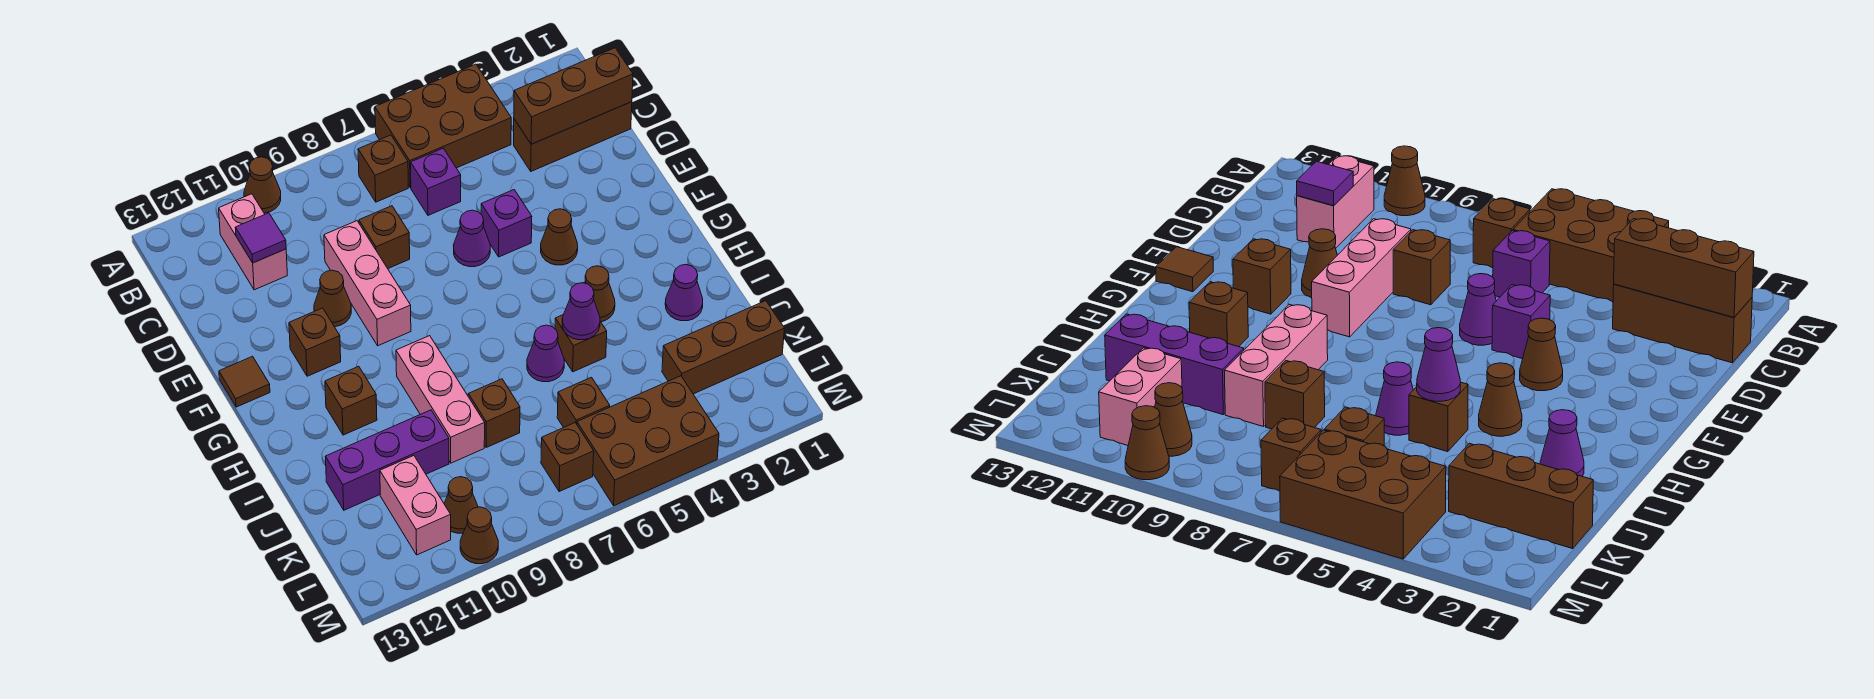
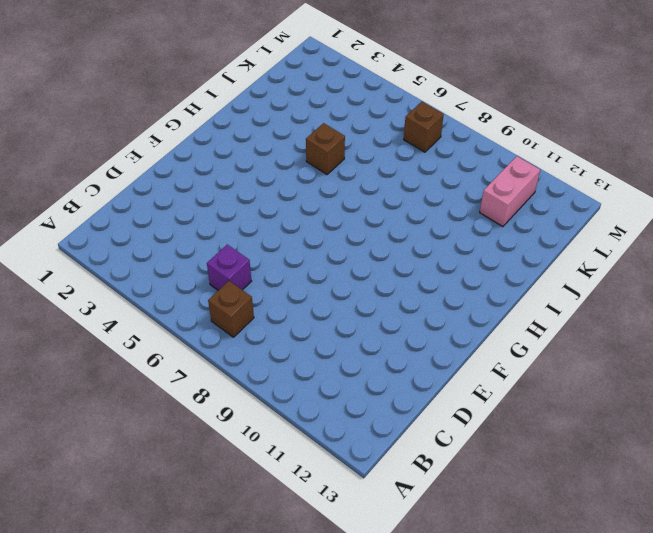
none -> brown brick A4:B6 level 1
none -> brown cone A10 level 1
none -> pink brick B11:C11 level 1
none -> brown brick C1:C3 level 1

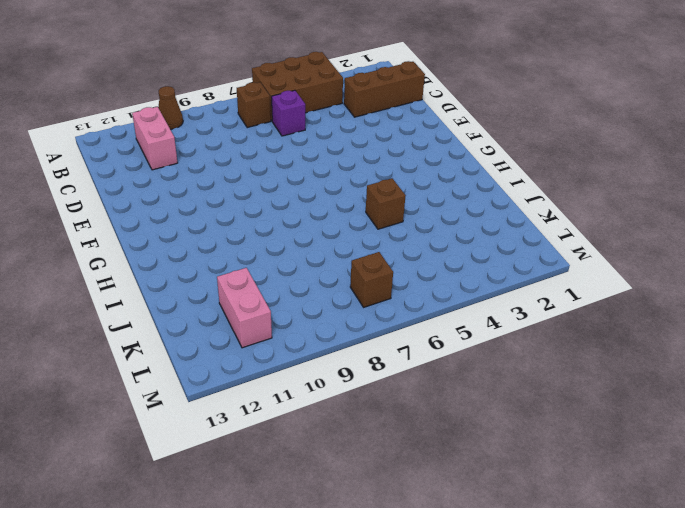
none -> brown brick D8 level 1
none -> pink brick D9:F9 level 1
none -> purple brick E5 level 1
none -> purple cone E6 level 1

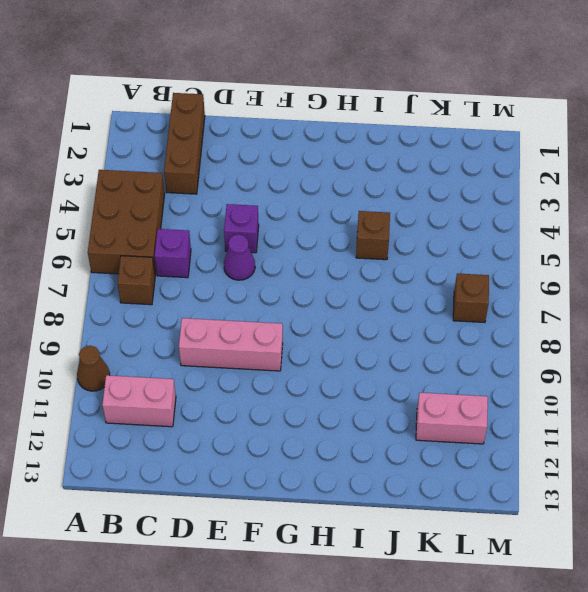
none -> brown brick D8 level 1
none -> brown cone E10 level 1
none -> brown cone F4 level 1
none -> brown brick F11 level 1

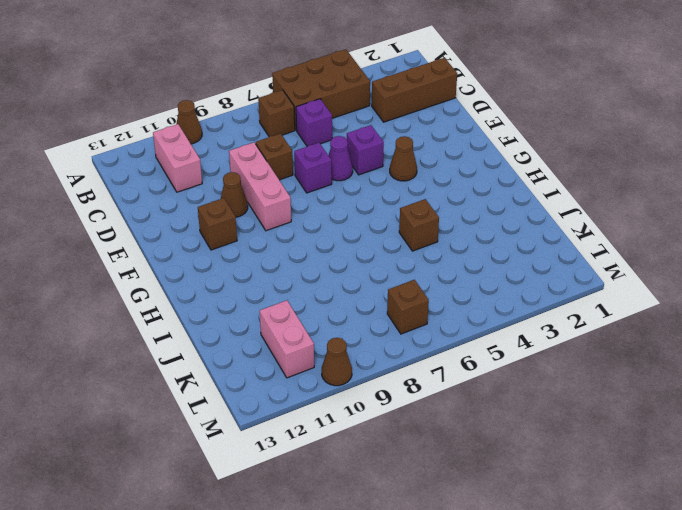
purple brick E7 level 1 -> none
none -> brown tile F13 level 1
none -> brown cone H4 level 1
none -> pink brick H9:J9 level 1
none -> brown brick H11 level 1

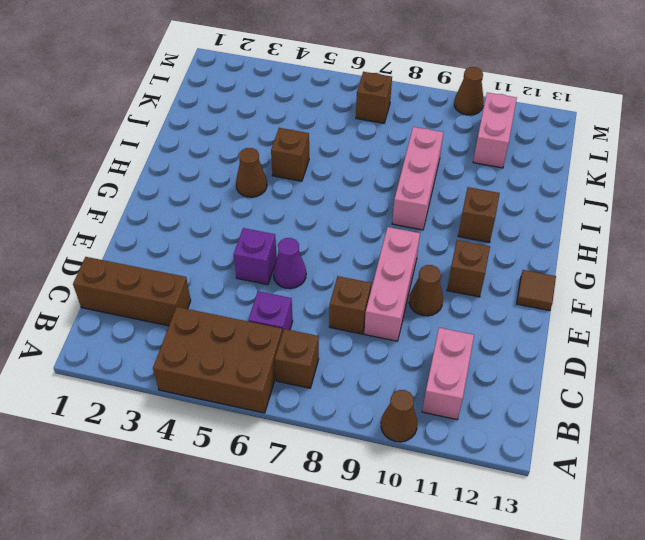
none -> brown cone F4 level 1
none -> purple cone I2 level 1
none -> purple cone I6 level 1
none -> brown brick J8 level 1

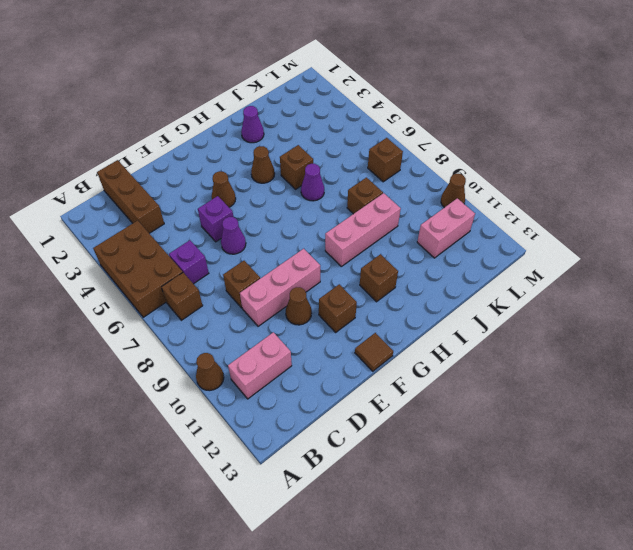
none -> purple brick J10:J12 level 1
none -> brown brick K1:K3 level 1
none -> brown brick K6 level 1
none -> brown brick L4:M6 level 1

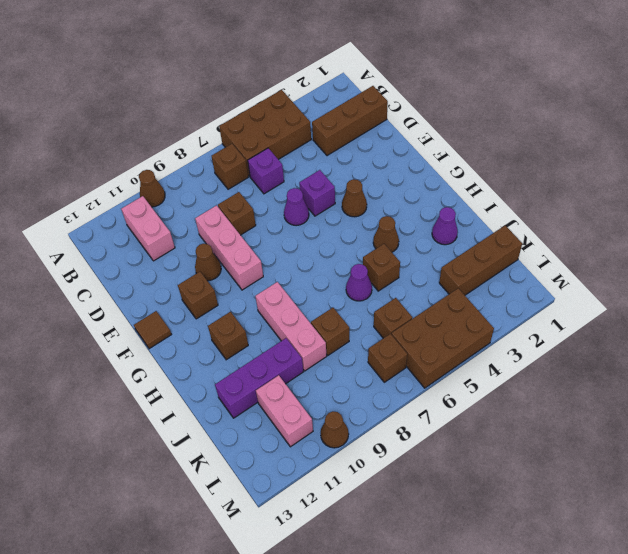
none -> brown cone L10 level 1
none -> brown brick C1:C3 level 2
none -> purple tile C11 level 2
none -> purple cone I5 level 2

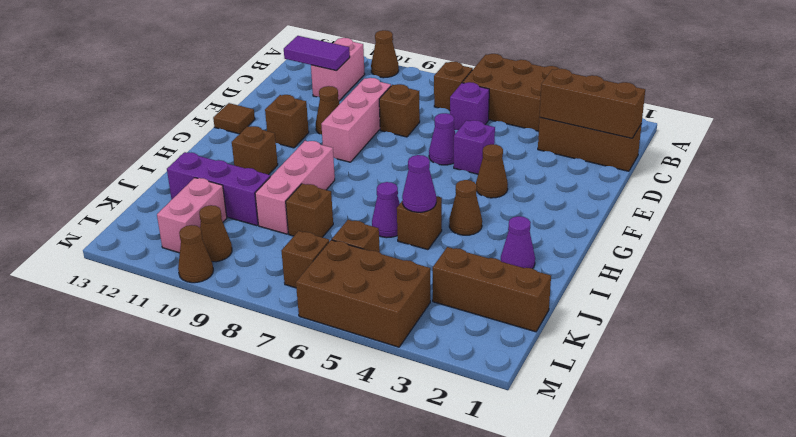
purple tile C11:C12 level 2 -> purple tile C11 level 2

